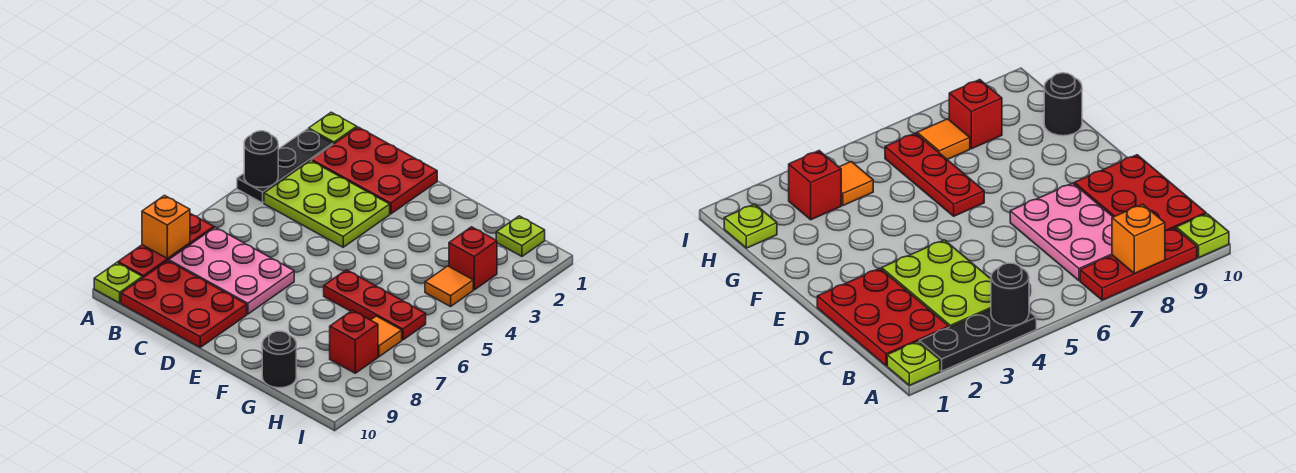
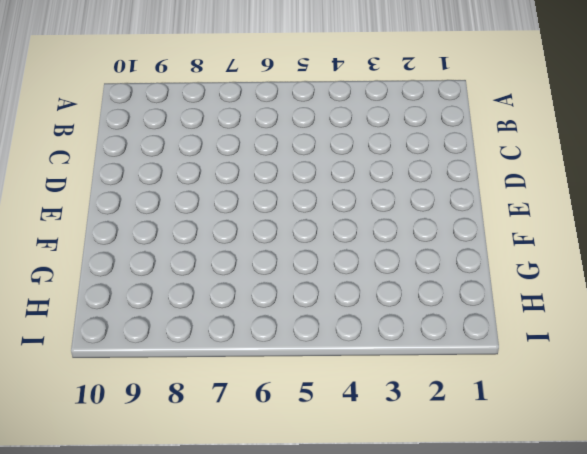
none -> lime plate A1 level 1
none -> black plate A2:A4 level 1
none -> red plate A7:A9 level 1

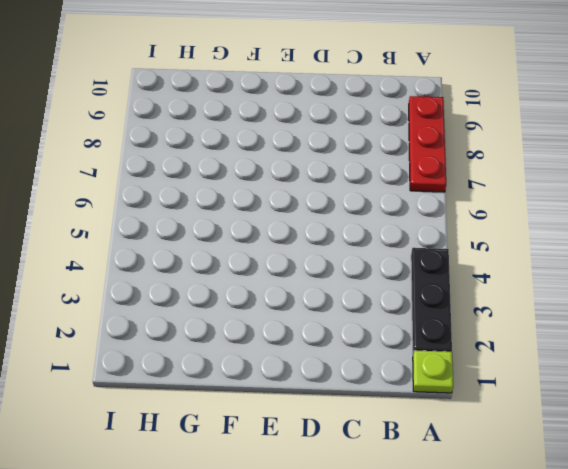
none -> lime plate A10 level 1
none -> red plate B1:D2 level 1
none -> lime plate B3:D4 level 1

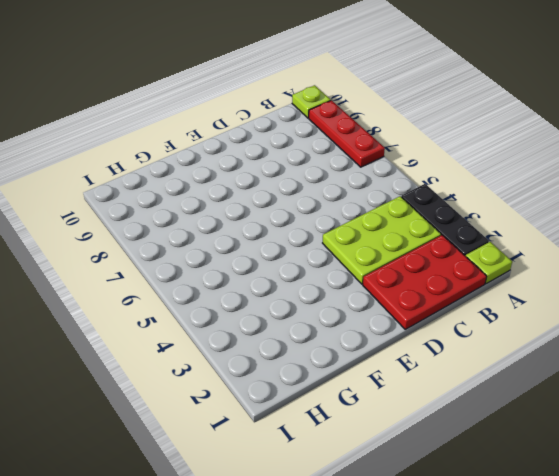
none -> pink plate B7:D8 level 1
none -> red plate B9:D10 level 1
none -> red plate F6:H6 level 1

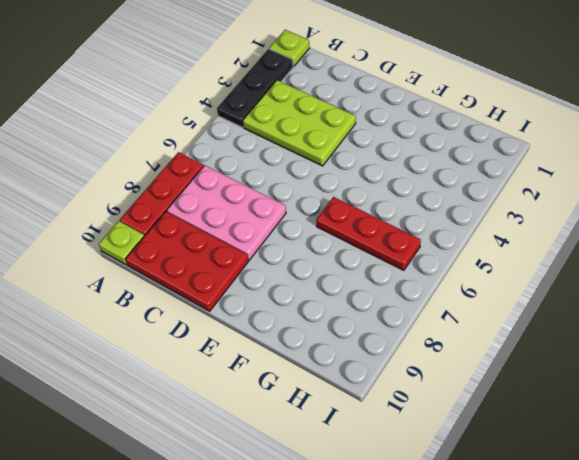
none -> red plate B1:D2 level 1
none -> black round brick G10 level 1
none -> lime plate H1 level 1

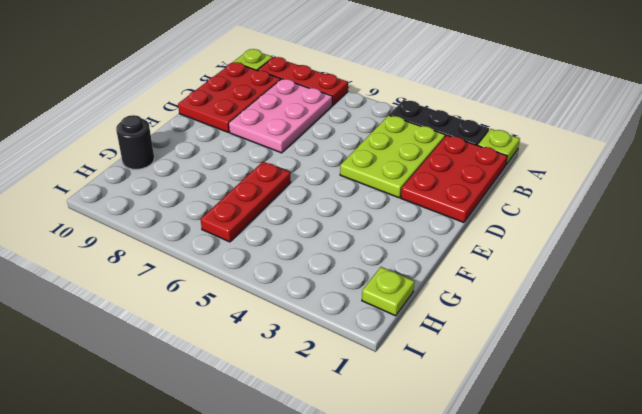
none -> red brick H3 level 1
none -> orange tile H4 level 1
none -> orange tile H7 level 1

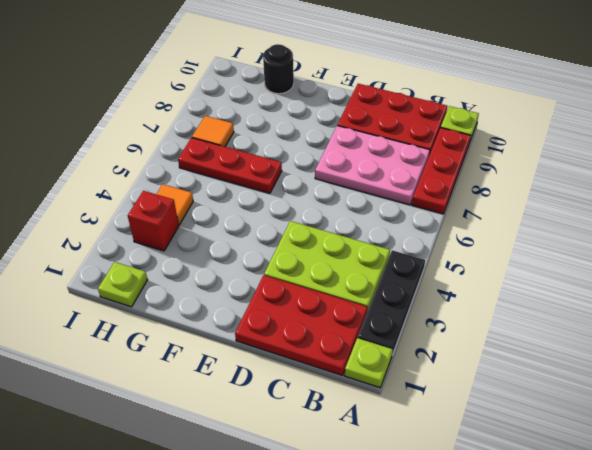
none -> red brick H8 level 1
none -> black round brick A4 level 2
none -> orange brick A8 level 2

